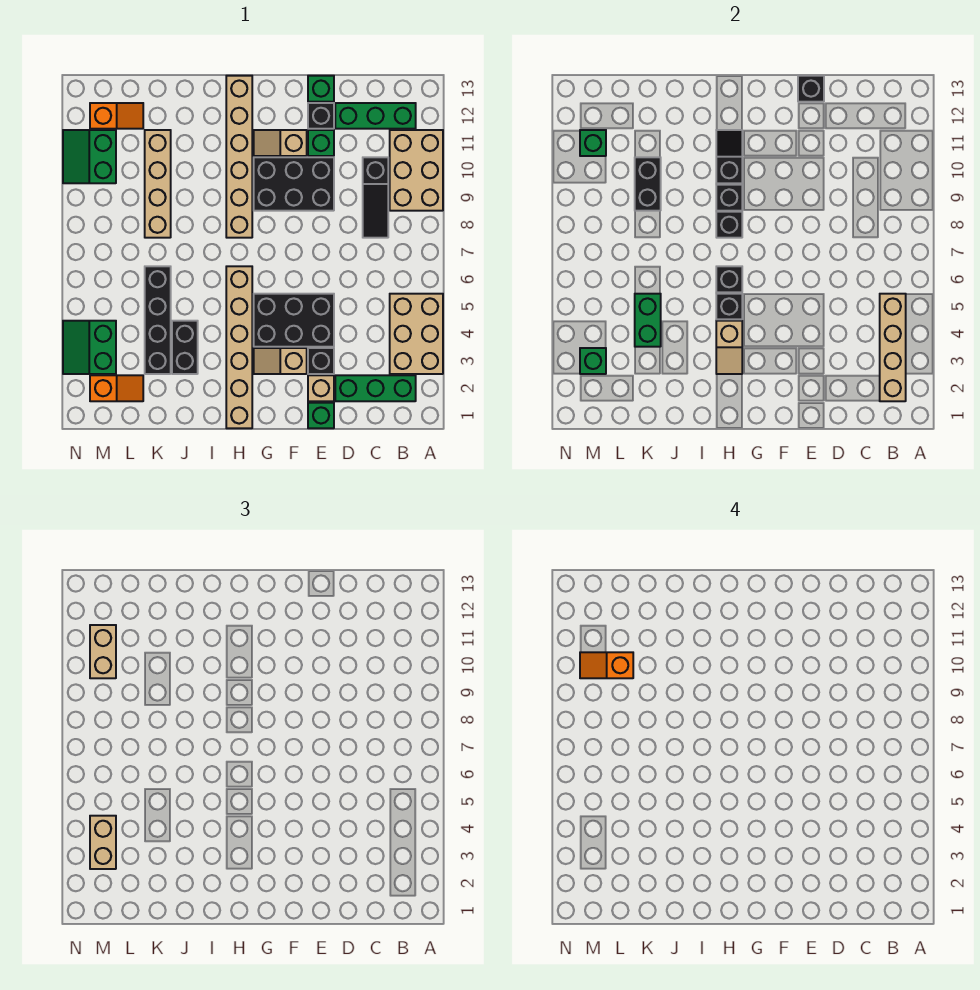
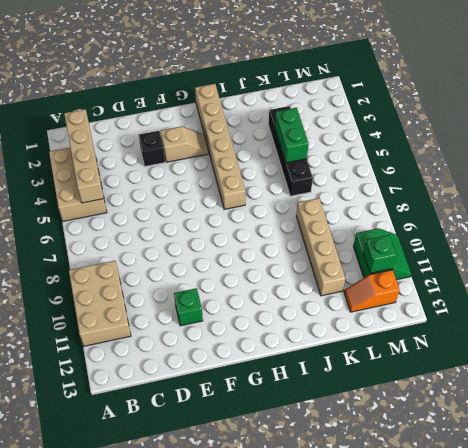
none -> green brick B2:D2 level 1
none -> green brick B12:D12 level 1
none -> black slope C8:C10 level 1 top 10
none -> green brick E1 level 1

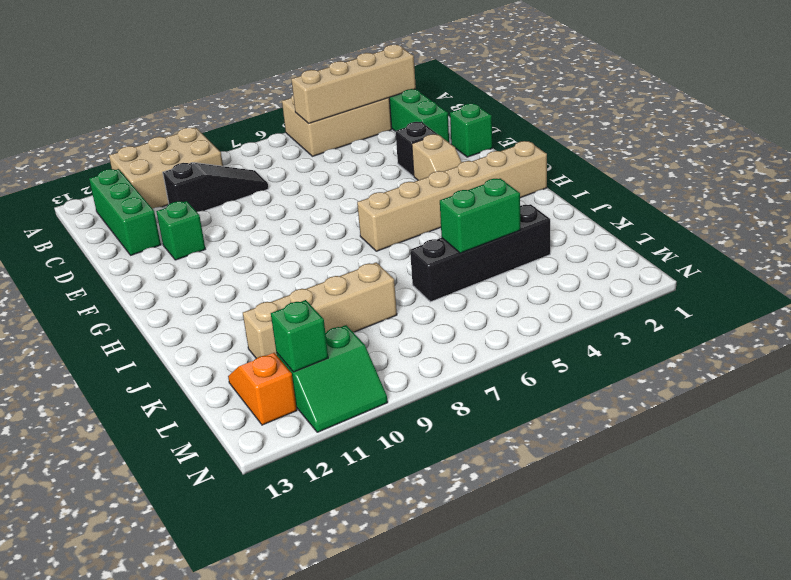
none -> tan brick E2 level 1
none -> black brick E4:G5 level 1
none -> black brick E9:G10 level 1
none -> black brick E12 level 1

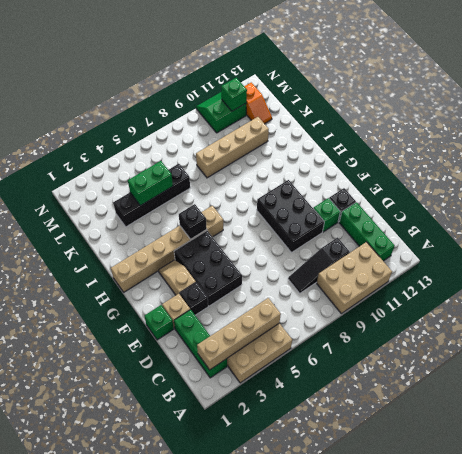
none -> green brick E13 level 1
none -> tan slope F11:G11 level 1 top F
none -> tan brick H8:H13 level 1
none -> black brick J3:J4 level 1

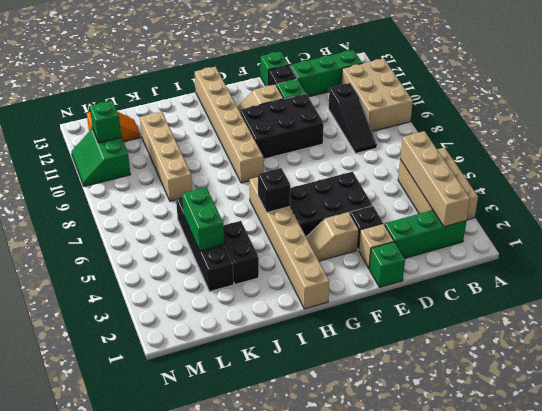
none -> orange slope L2:M2 level 1 top M
none -> green slope M3:N4 level 1 top M
none -> black brick E13 level 2
none -> tan slope H3:H4 level 2 top 4

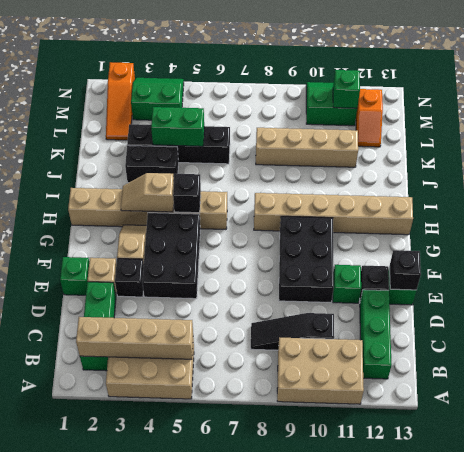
orange slope L2:N2 level 1 top N -> orange slope L2:M2 level 1 top M
none -> tan slope F11:G11 level 1 top F
none -> black brick H6 level 2
none -> black brick H8 level 2
none -> black brick H9 level 2

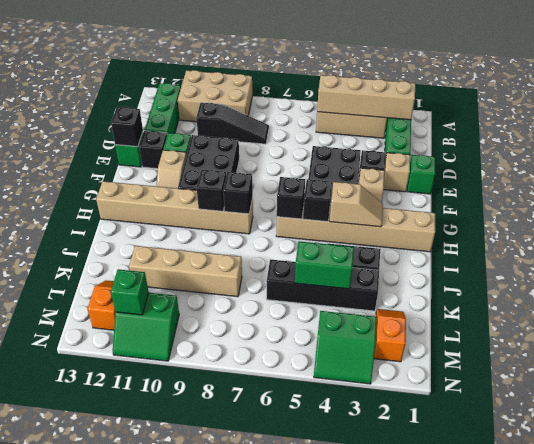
none -> black slope H10:H11 level 2 top 10
none -> black brick K9:K10 level 2
none -> green brick M3 level 2
none -> tan brick M3:M4 level 3

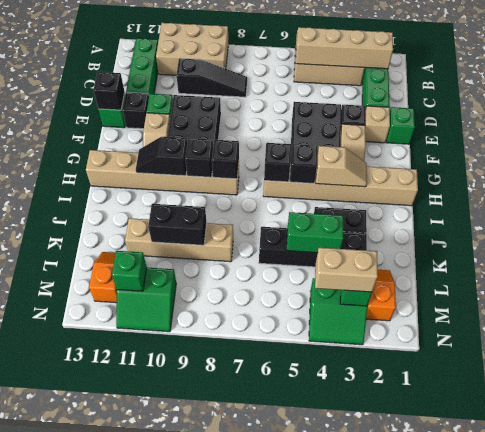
none -> tan brick M10:M11 level 3
none -> orange slope L10:M10 level 4 top L

